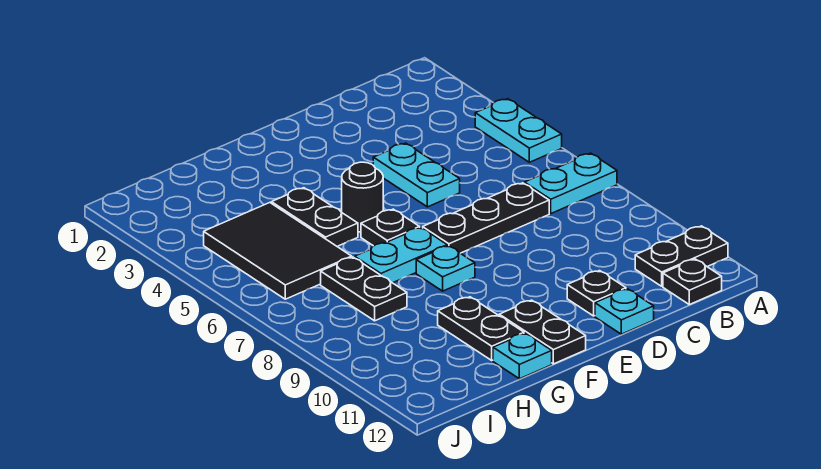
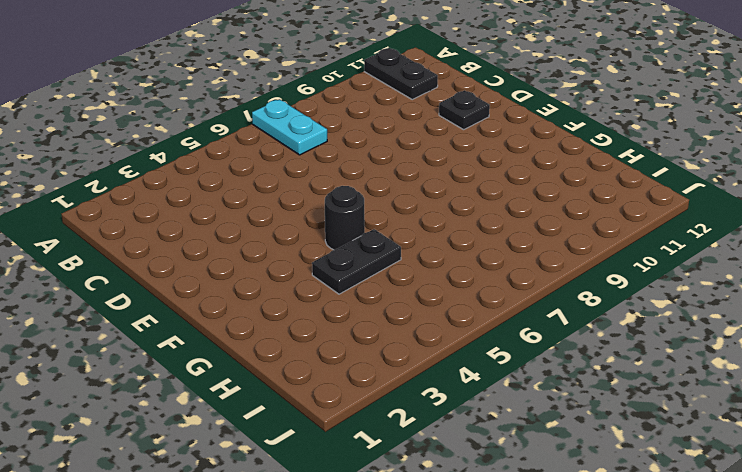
none -> cyan plate A4:A5 level 1
none -> black plate B12 level 1
none -> black plate C7:E7 level 1

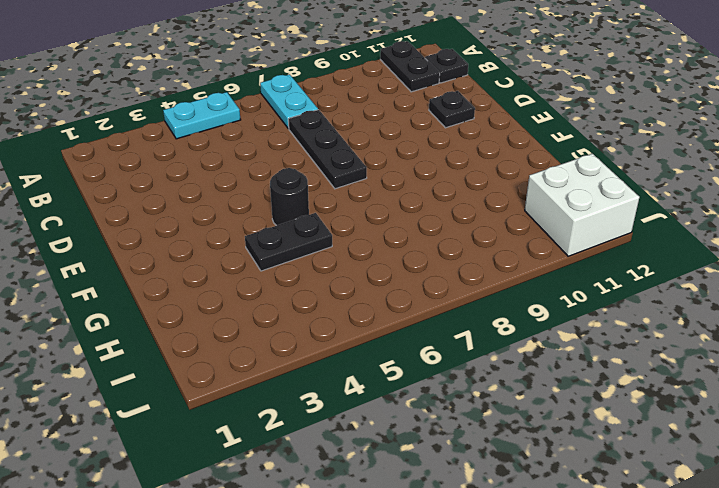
white brick I11:J12 level 1 -> none
none -> cyan plate D4:D5 level 1
none -> cyan plate D12 level 1
none -> black plate F6 level 1

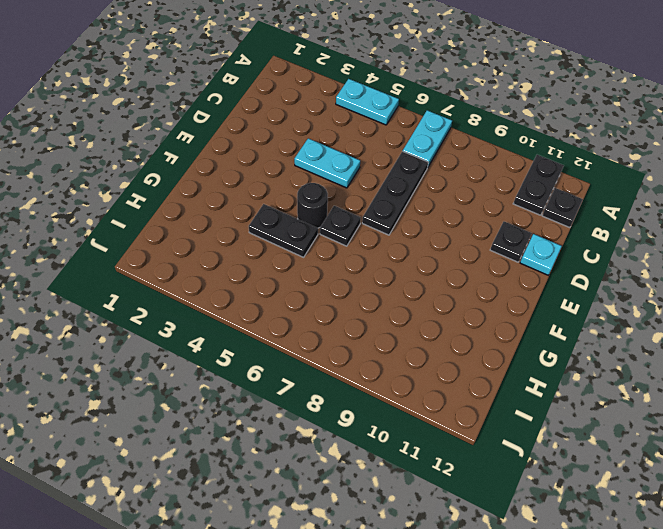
none -> cyan plate F7:G7 level 1
none -> cyan plate F8 level 1
none -> black plate F11:F12 level 1

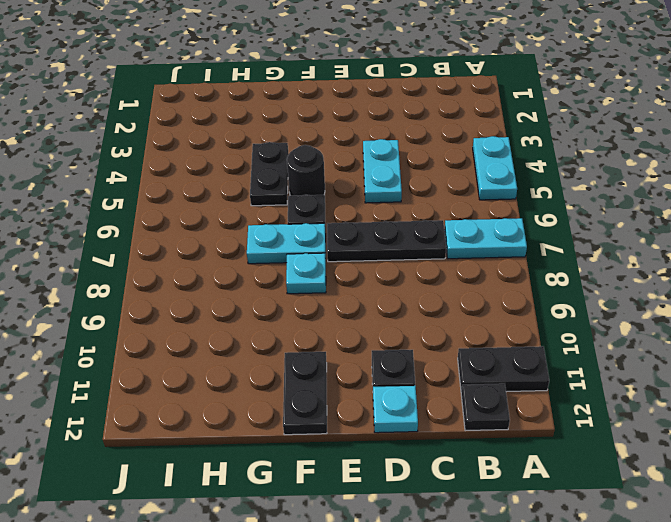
none -> black plate G10:G11 level 1
none -> cyan plate G12 level 1
none -> black tile H4:I6 level 1

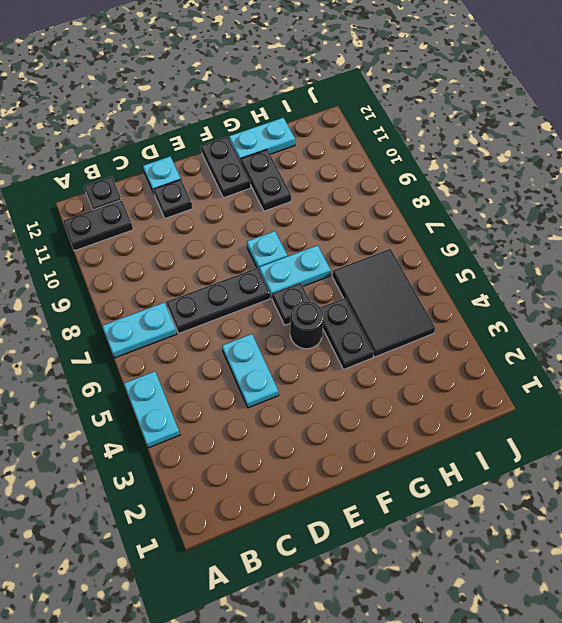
cyan plate G12:H12 level 1 -> cyan plate G12 level 1
none -> black plate H7:H8 level 1

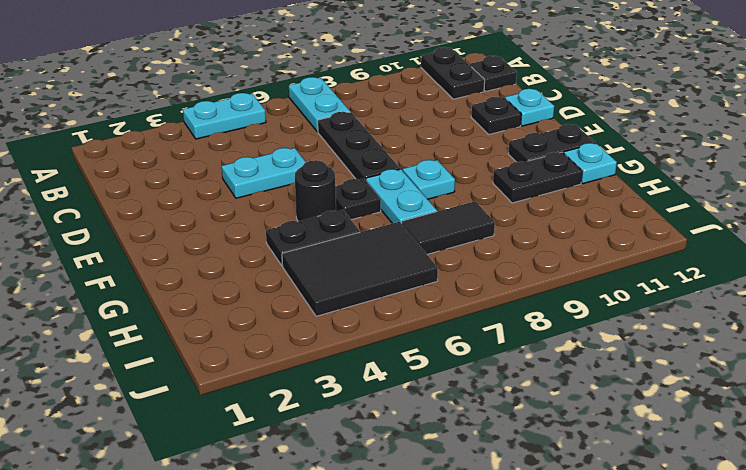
black tile H7:H8 level 1 -> black plate H7:H8 level 1

